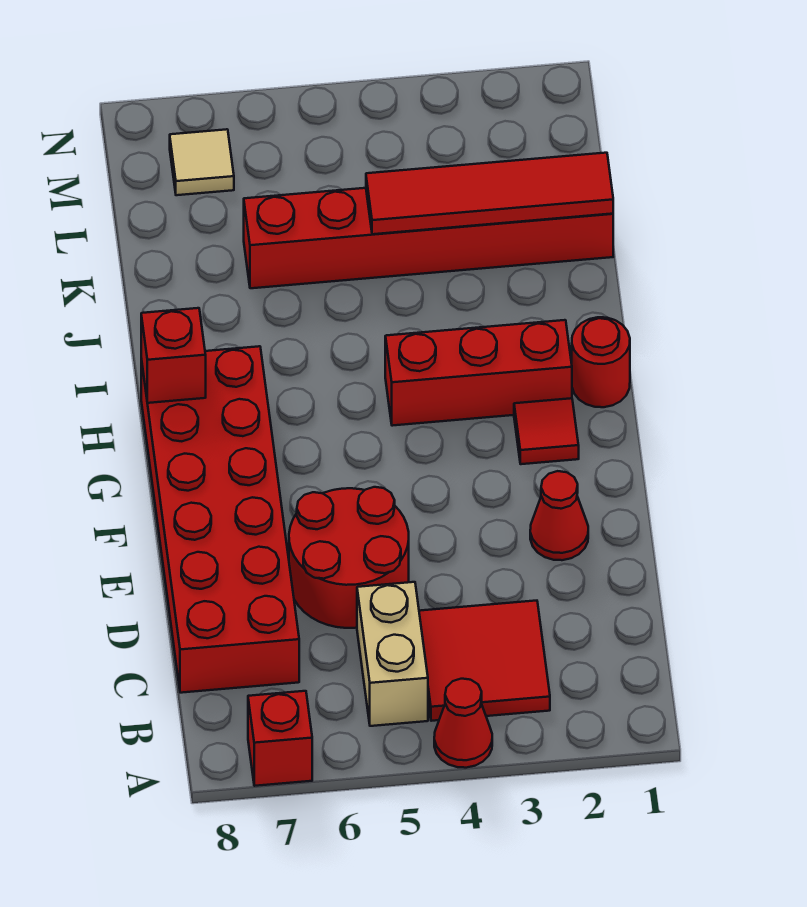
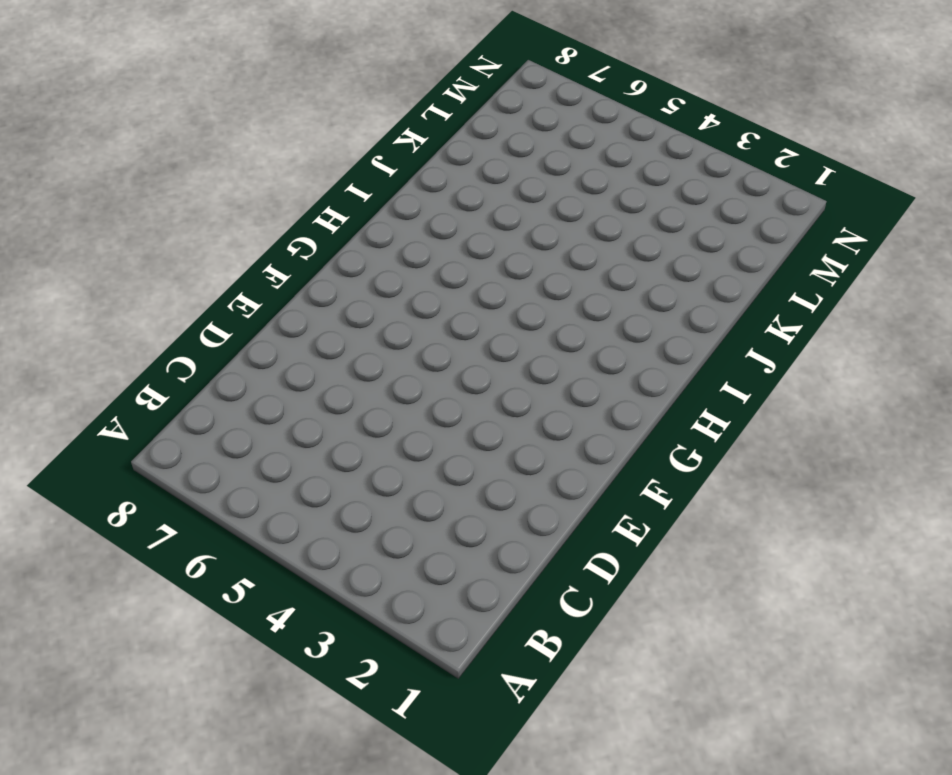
none -> red cone A4 level 1
none -> red brick A7 level 1
none -> red tile B3:C4 level 1

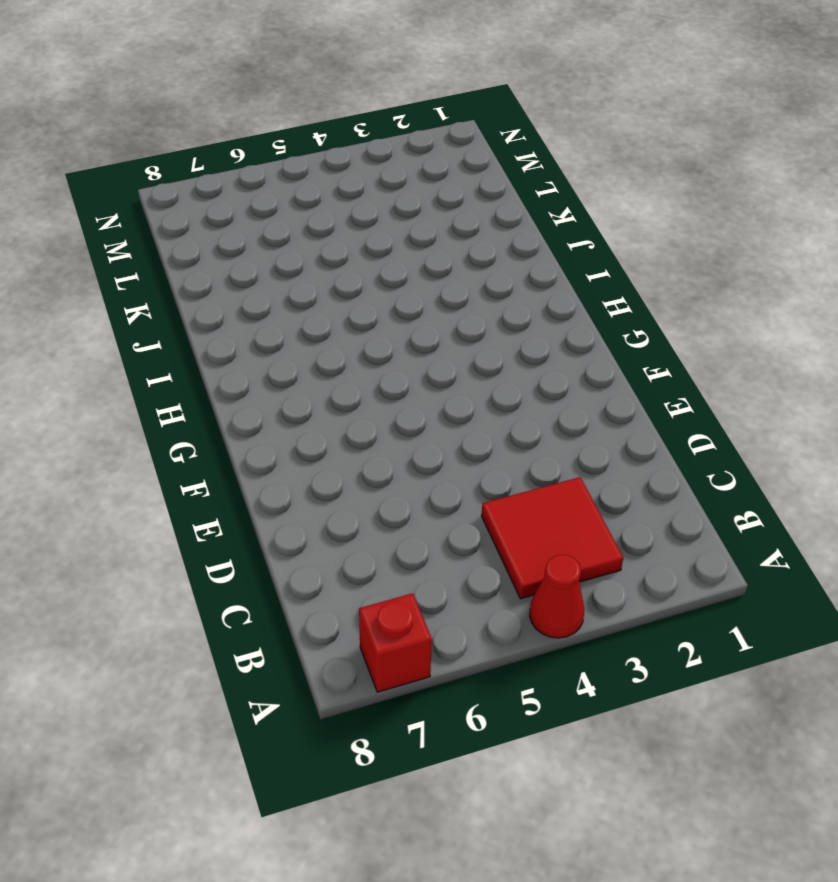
none -> tan brick B5:C5 level 1
none -> red brick C7:H8 level 1
none -> red round brick D5:E6 level 1

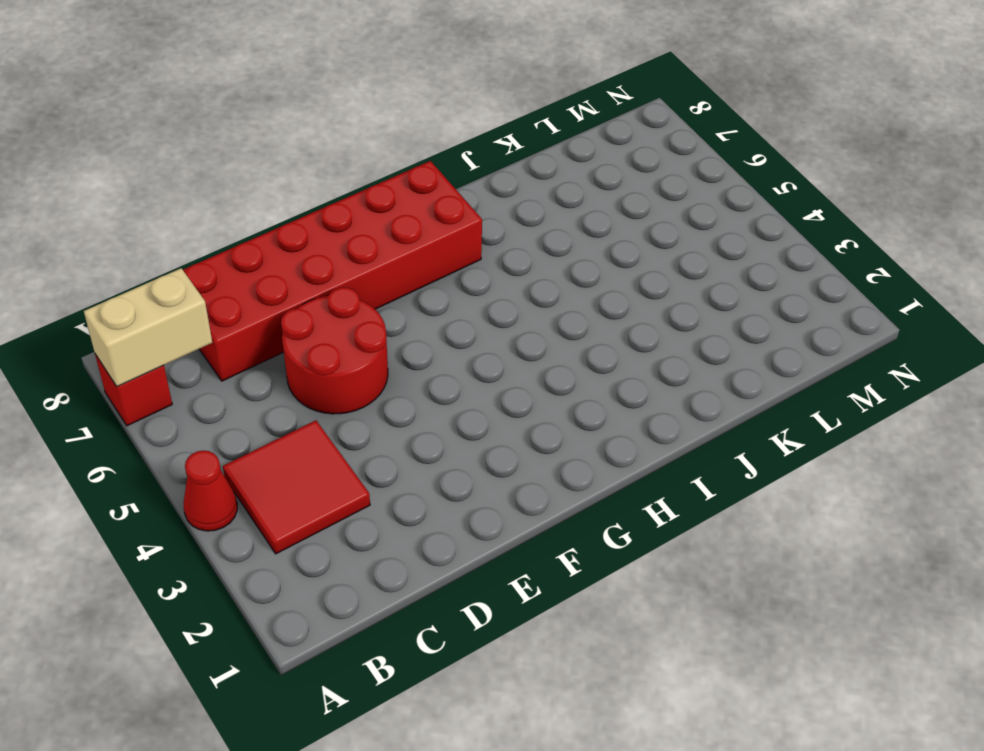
tan brick A7:B7 level 2 -> tan brick B5:C5 level 1
none -> red cone E2 level 1
none -> red tile G2 level 1
none -> red round brick H1 level 1

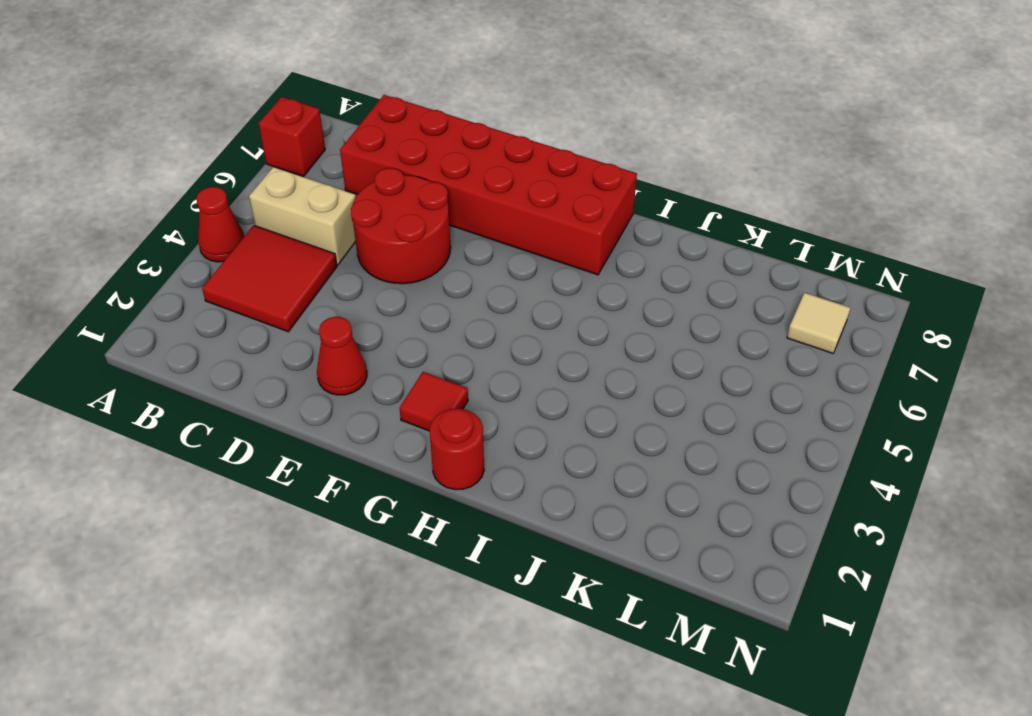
none -> red brick H2:H4 level 1
none -> red brick K1:K6 level 1
none -> red brick H8 level 2

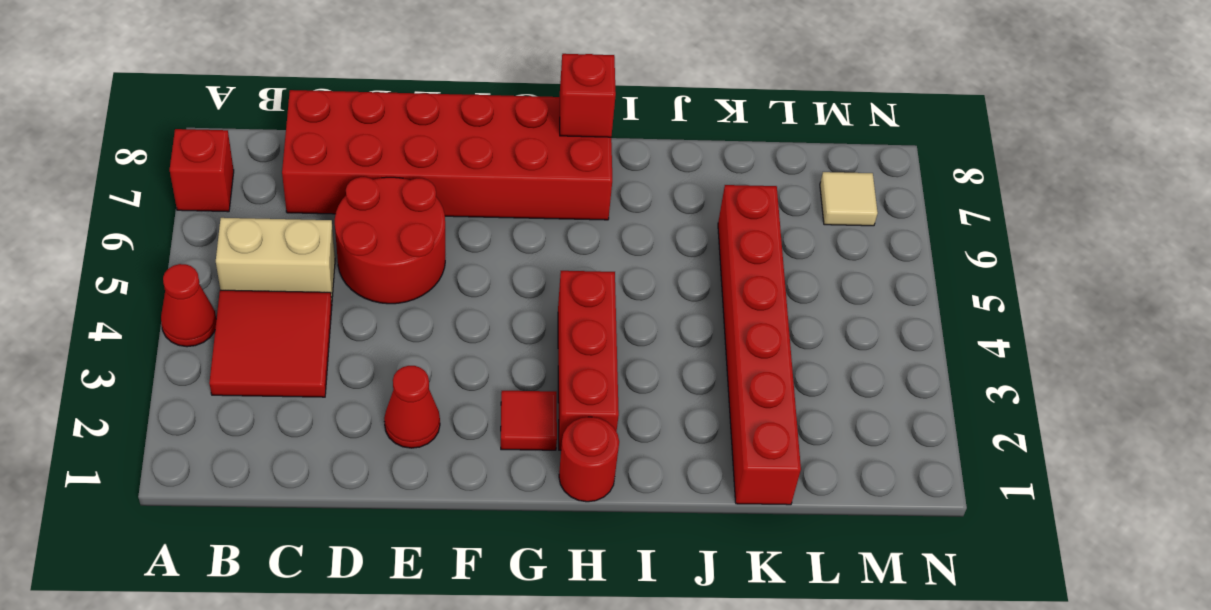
none -> red tile K1:K4 level 2

